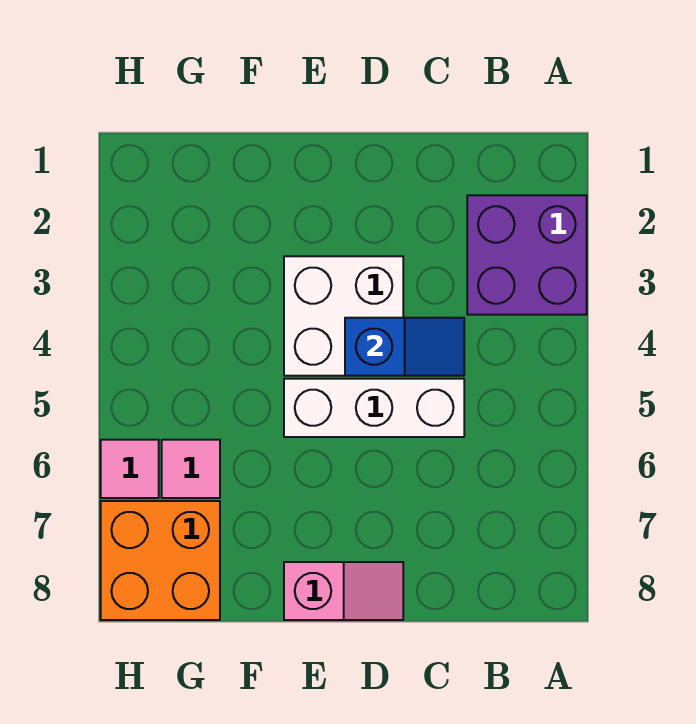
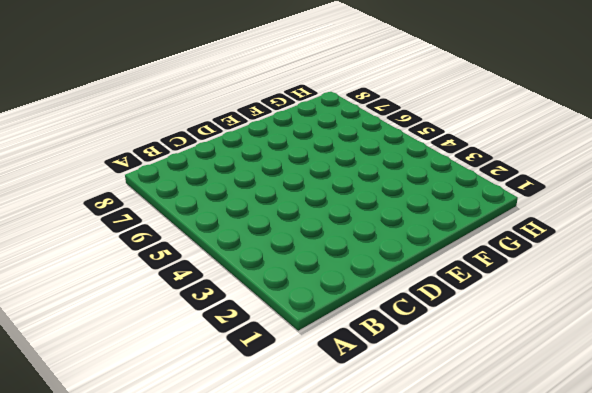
none -> purple brick A2:B3 level 1
none -> white brick C5:E5 level 1

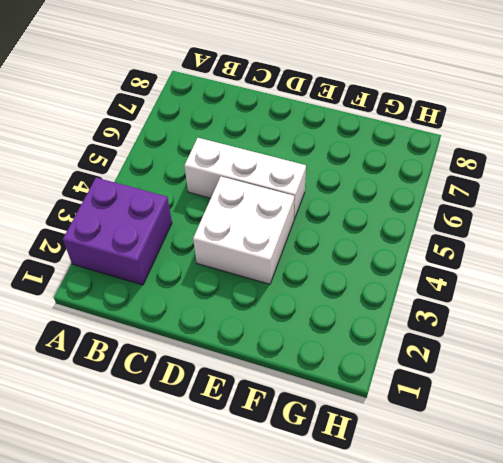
none -> pink slope D8:E8 level 1 top E
none -> pink tile G6 level 1

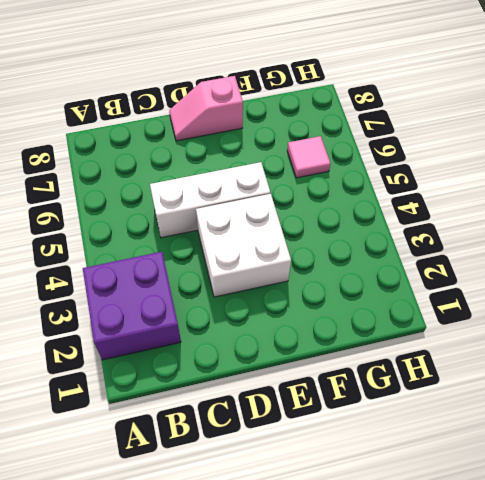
none -> orange brick G7:H8 level 1
none -> pink tile H6 level 1

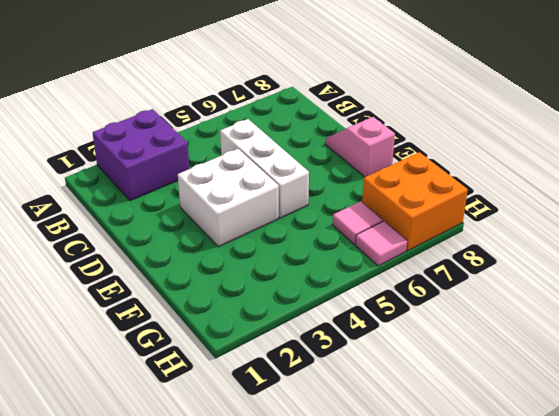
none -> blue slope C4:D4 level 2 top D

